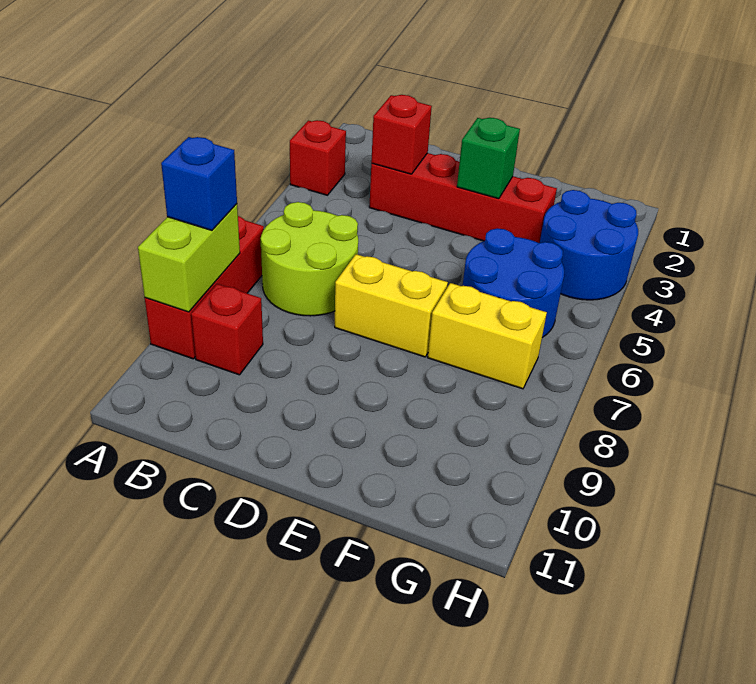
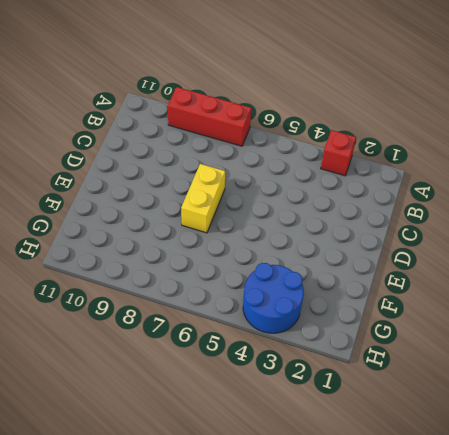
none -> lime round brick B6:C7 level 1
none -> red brick B9 level 1
none -> red brick C3:F3 level 1

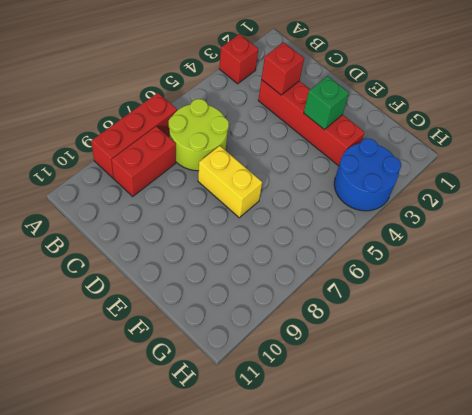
red brick B8:B9 level 1 -> red brick B9 level 1
none -> blue round brick F5:G6 level 1
none -> yellow brick F7:G7 level 1
none -> lime brick A8:A9 level 2

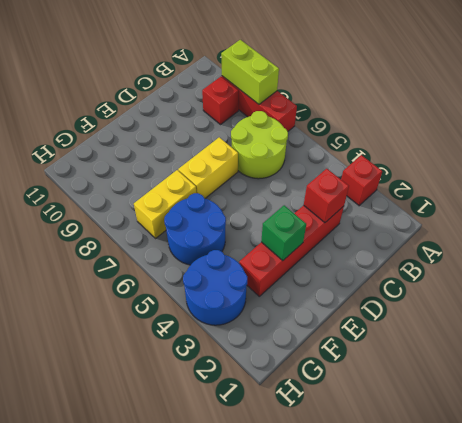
none -> blue brick A8 level 3

